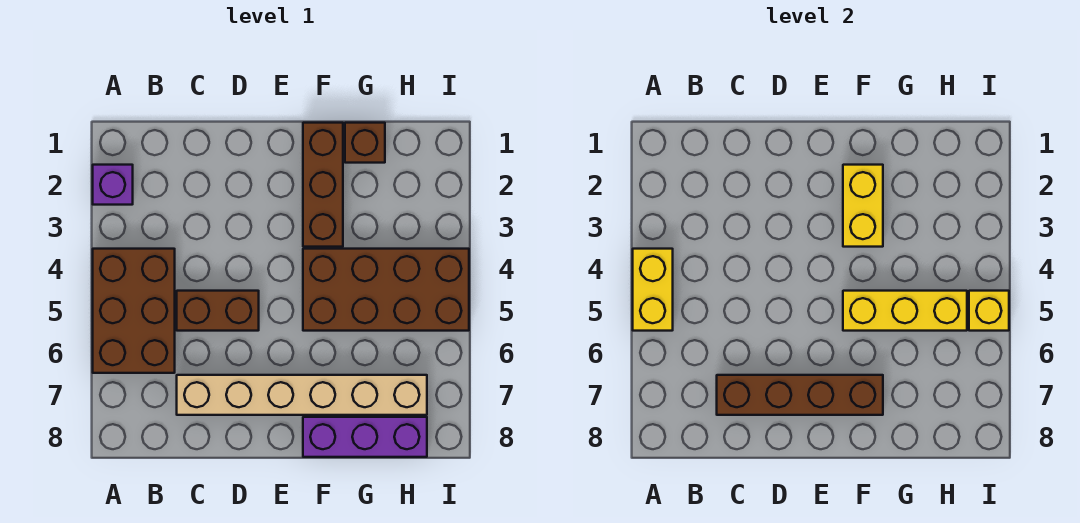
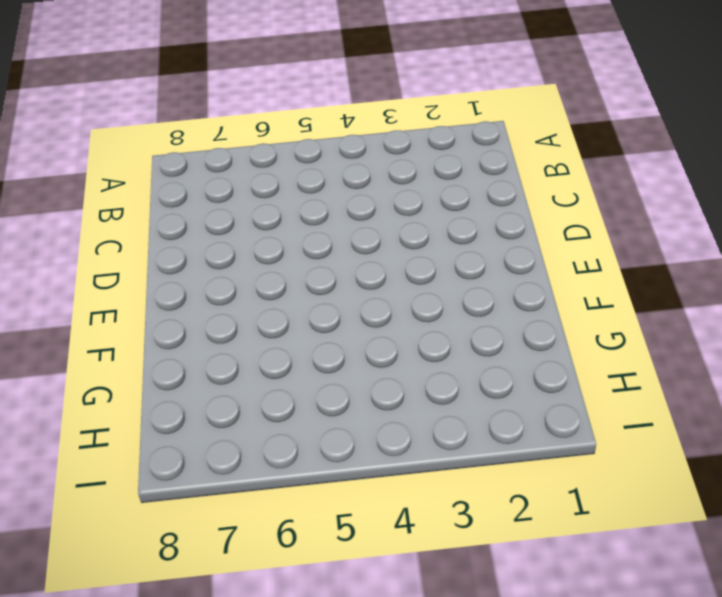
none -> purple brick A2 level 1
none -> brown brick A4:B6 level 1
none -> brown brick C5:D5 level 1

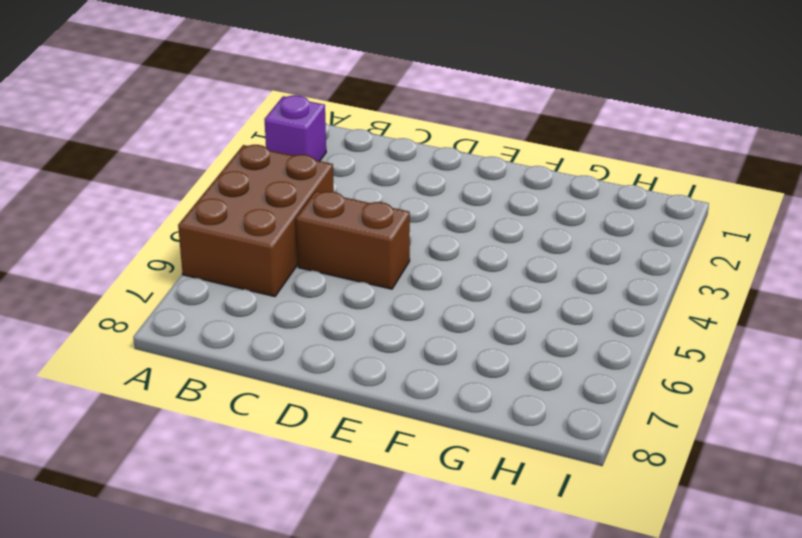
none -> tan brick C7:H7 level 1
none -> brown brick F1:F3 level 1
none -> brown brick F4:I5 level 1

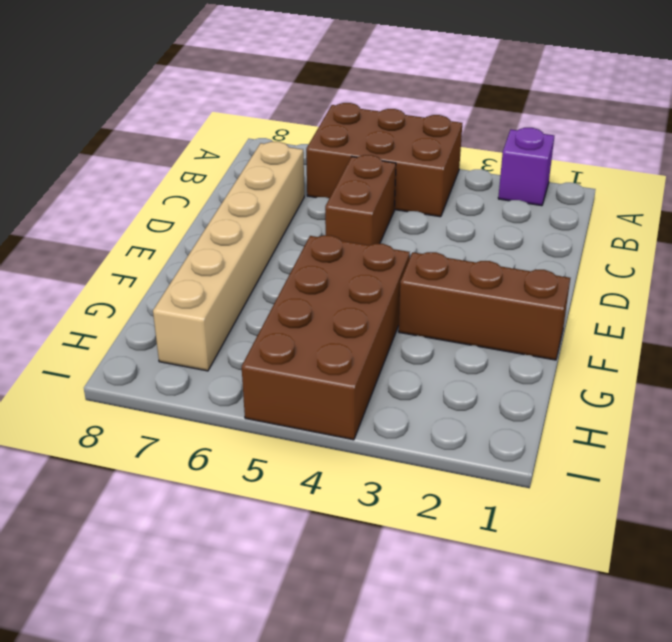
none -> purple brick F8:H8 level 1
none -> brown brick G1 level 1
none -> yellow brick A4:A5 level 2

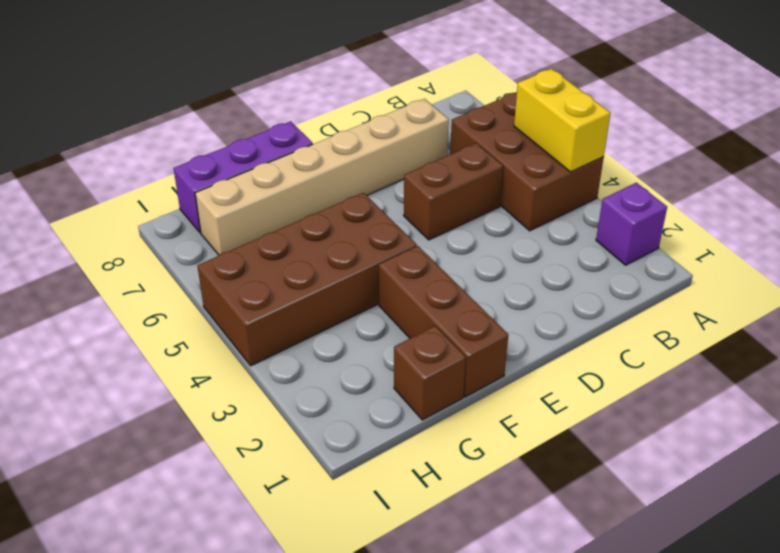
none -> brown brick C7:F7 level 2
none -> yellow brick F2:F3 level 2
none -> yellow brick F5:H5 level 2

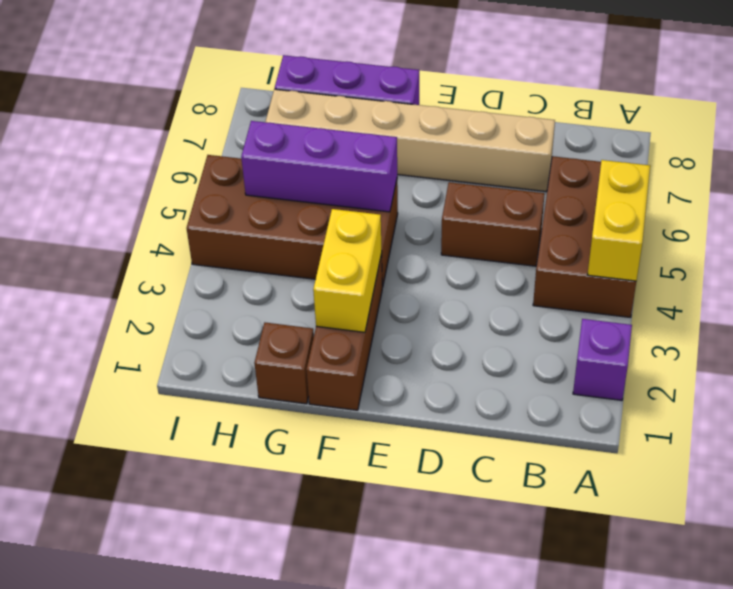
purple brick F5:H5 level 2 -> yellow brick F5:H5 level 2
none -> brown brick C7:F7 level 2
none -> yellow brick I5 level 2

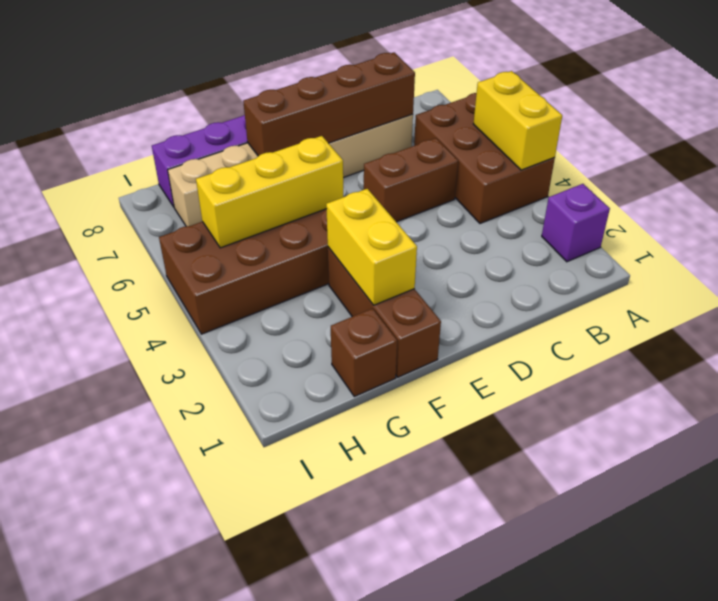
none -> yellow brick I5 level 2

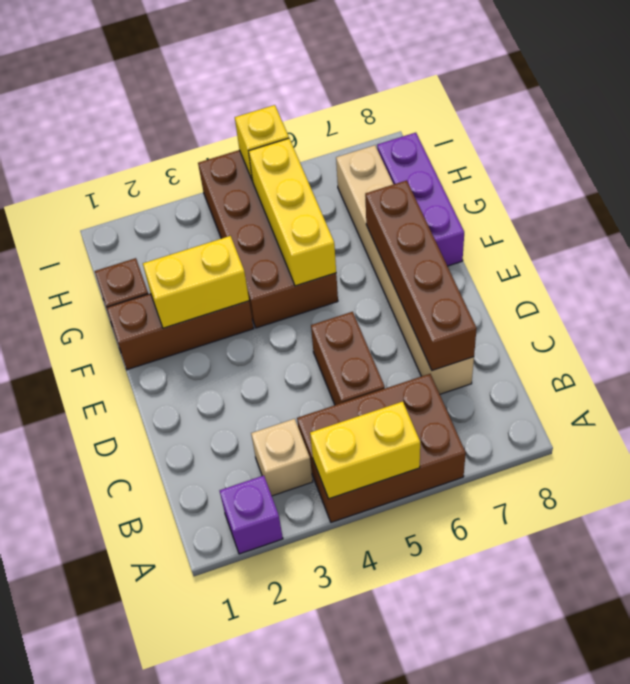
tan brick B3 level 1 -> none

